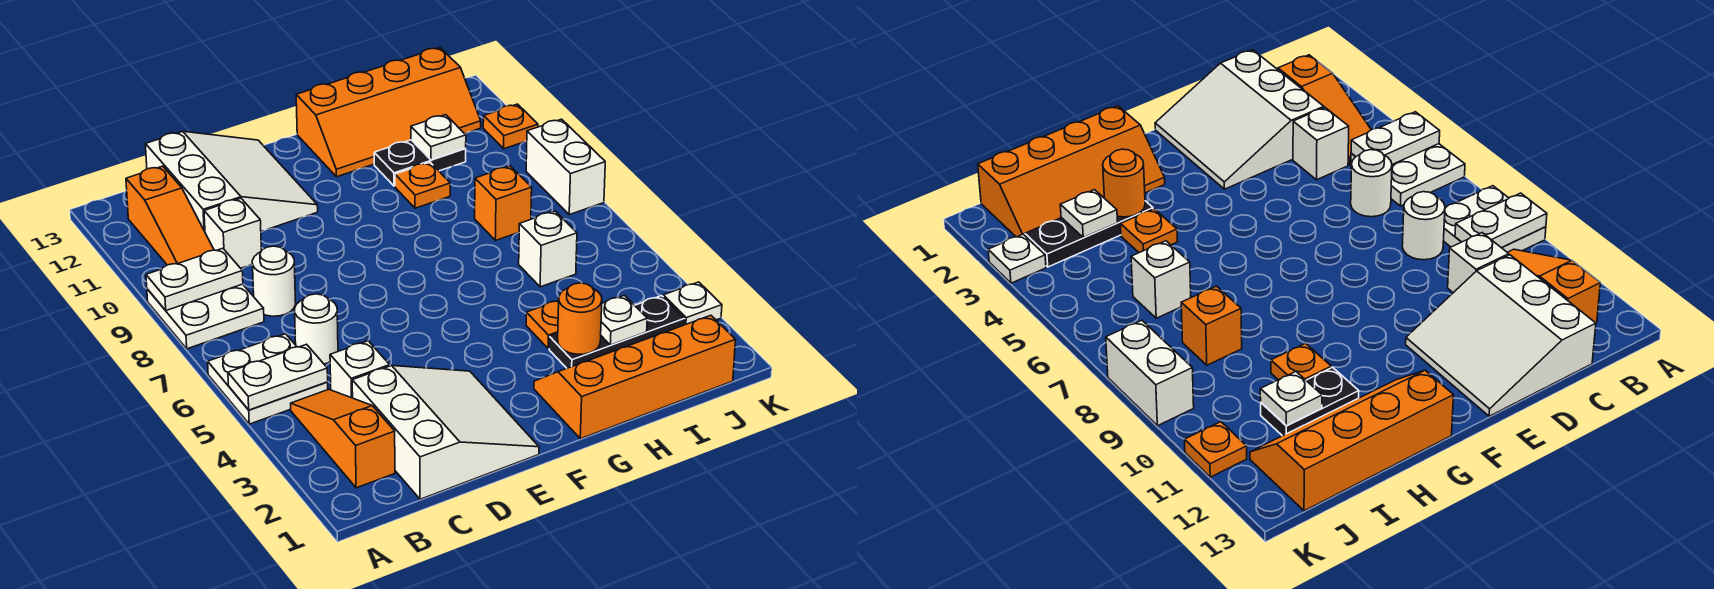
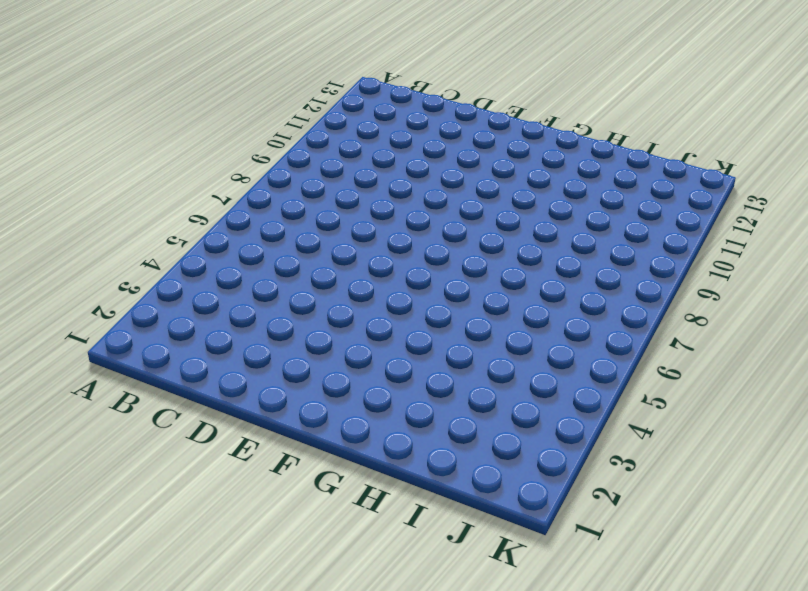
none -> white plate A5:B6 level 1
none -> white plate A8:B9 level 1
none -> orange slope B2:B4 level 1 top 2

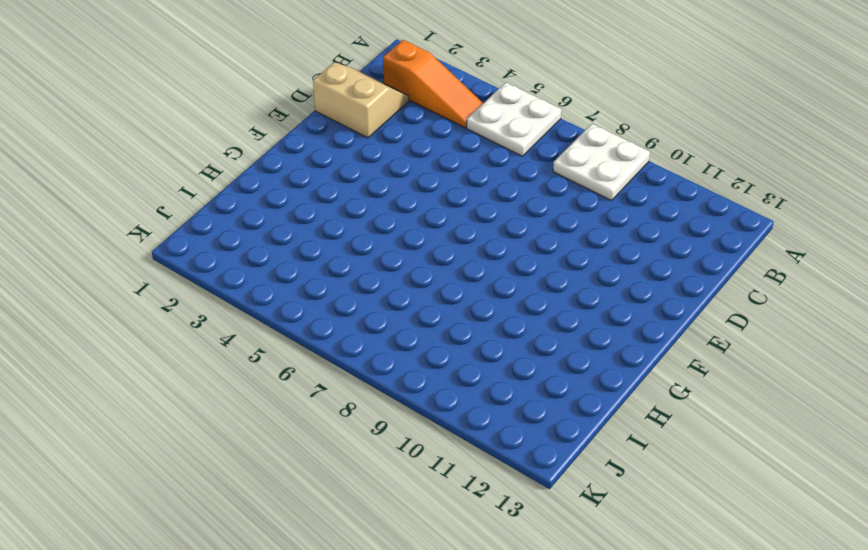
tan slope C1:D2 level 1 top D -> white slope C1:E3 level 1 top C
none -> orange slope B10:B12 level 1 top 12
none -> white brick C4 level 1
none -> white round brick C6 level 1

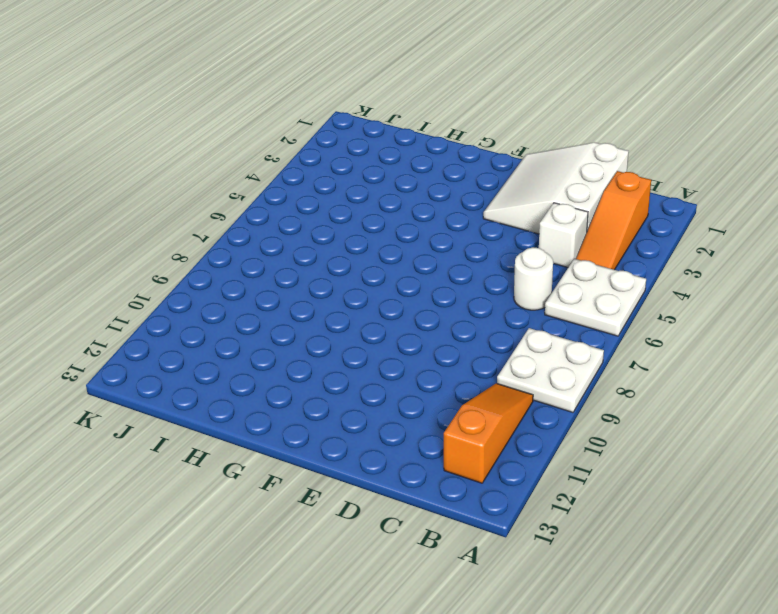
none -> white round brick C8 level 1
none -> white brick C10 level 1
none -> white slope C11:E13 level 1 top C

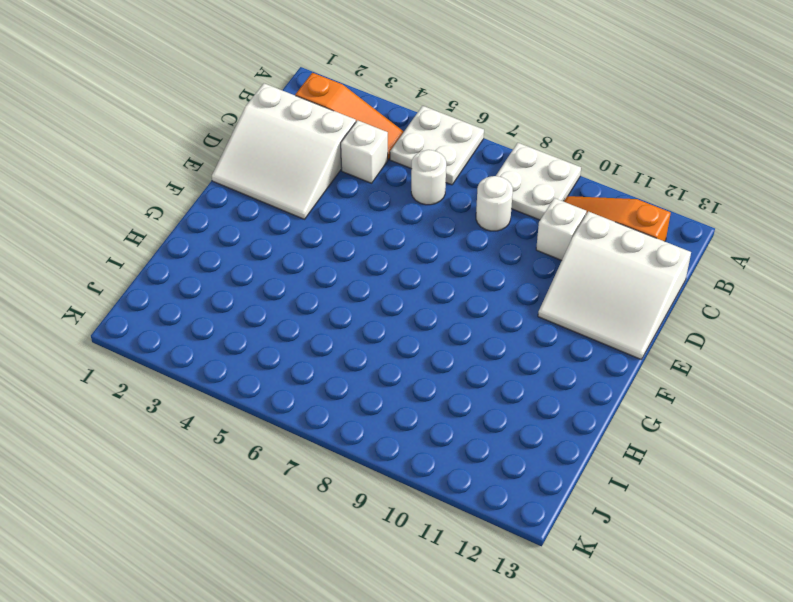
none -> orange slope G1:J2 level 1 top 1
none -> orange slope G12:J13 level 1 top 13
none -> black plate H3:J3 level 1

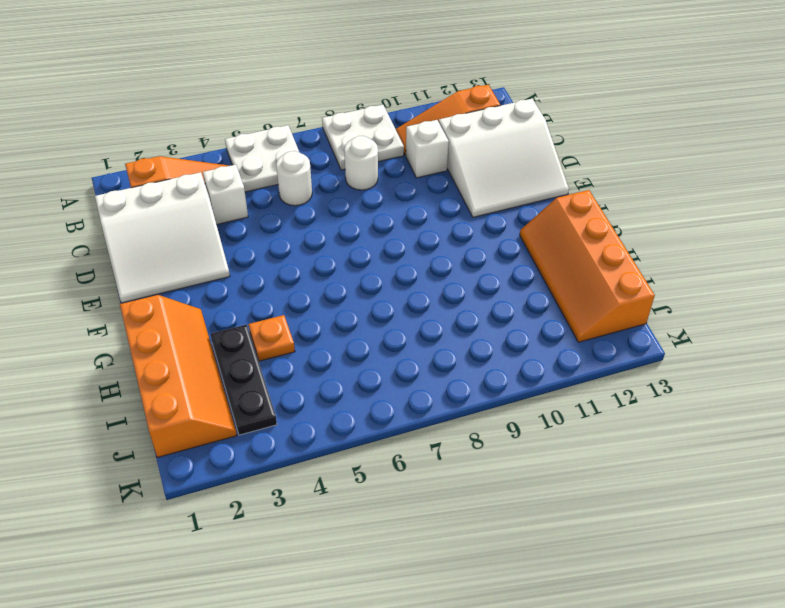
none -> orange plate H10 level 1
none -> black plate H11:I11 level 1
none -> white brick I6 level 1

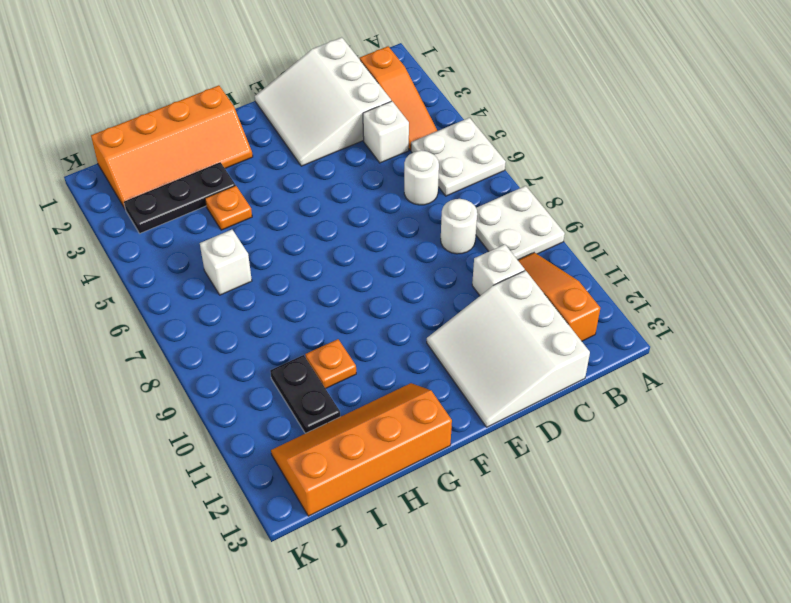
black plate I10:I11 level 1 -> black plate H11:I11 level 1
none -> orange brick I8 level 1
none -> white plate K3 level 1
none -> white brick K8:K9 level 1

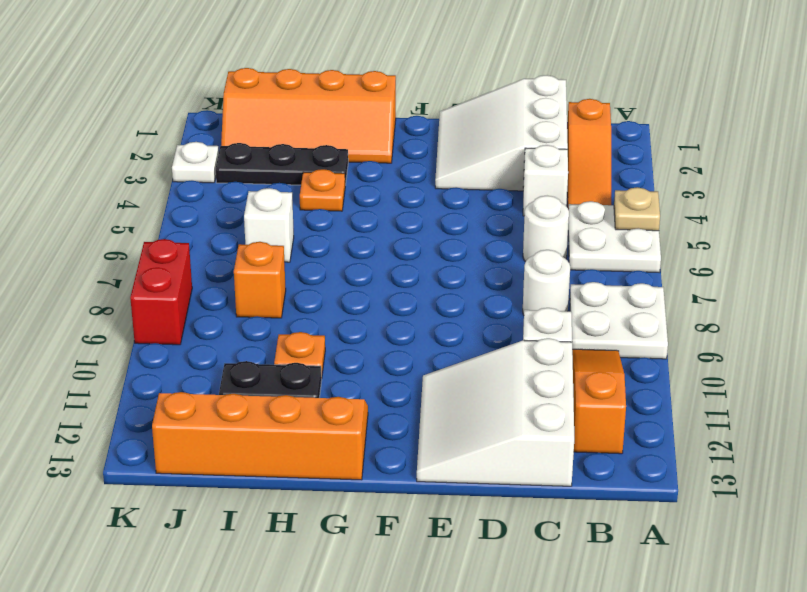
tan plate A5 level 2 -> white plate A5:B5 level 2
red brick K8:K9 level 1 -> white brick K8:K9 level 1
none -> orange plate K11 level 1
none -> white plate A9:B9 level 2
none -> orange round brick H3 level 2

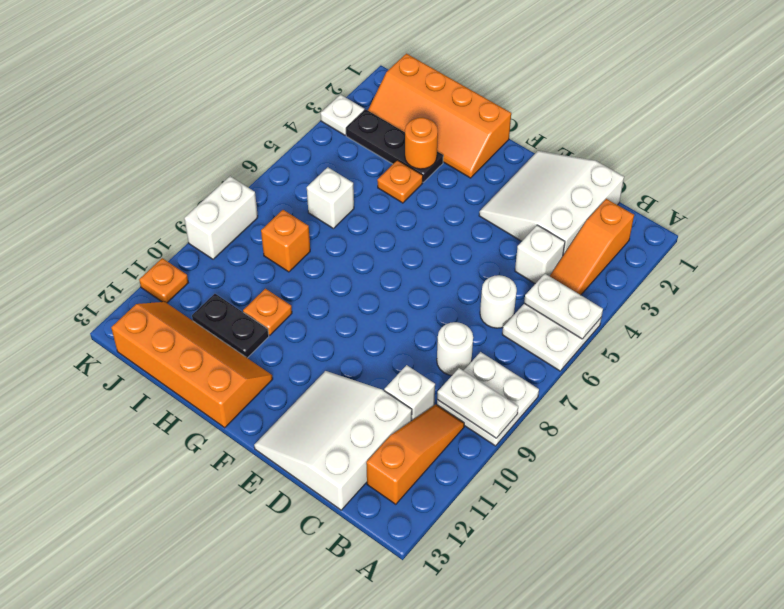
none -> white plate I3 level 2
none -> white plate I11 level 2

